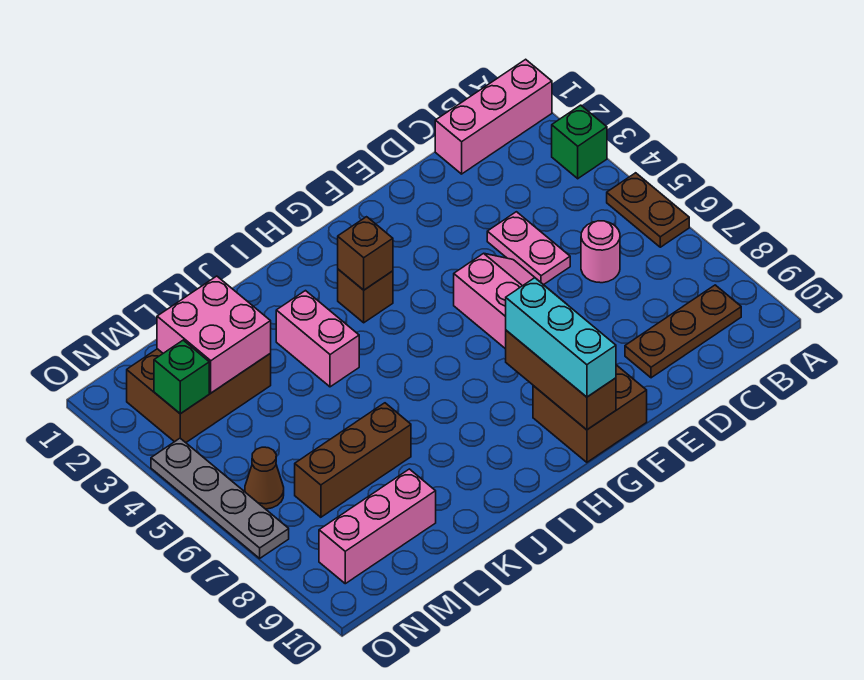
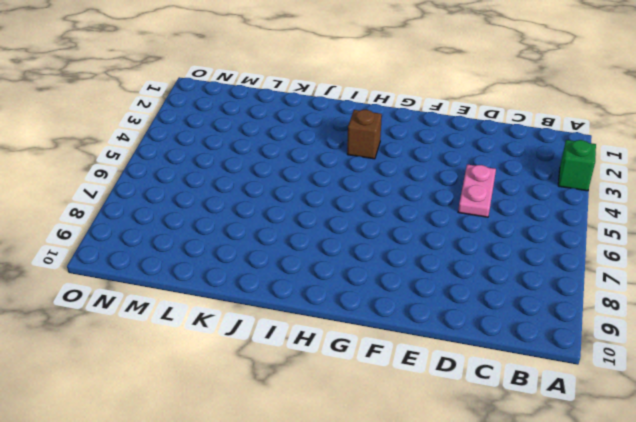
none -> pink brick A1:C1 level 1
none -> brown plate A5:A6 level 1
none -> brown plate B9:D9 level 1

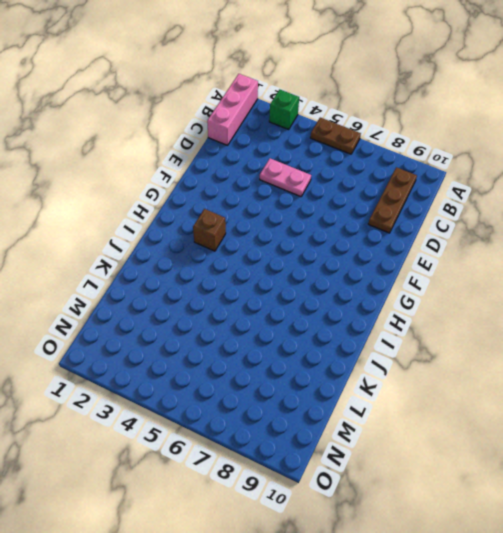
none -> pink round brick C6 level 1
none -> pink slope E5:F6 level 1 top F
none -> brown brick F9:G10 level 1

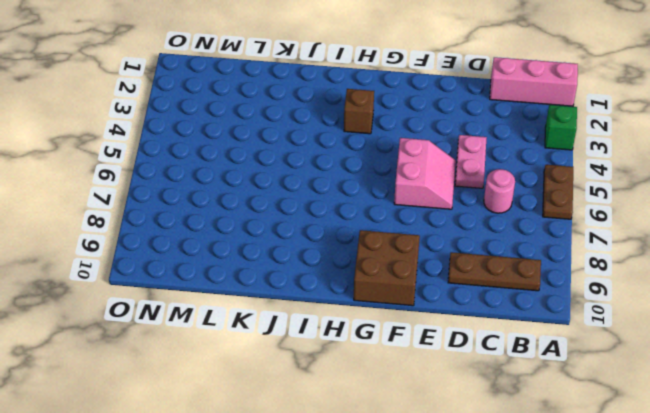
none -> pink brick J3:J4 level 1
none -> brown brick K7:M7 level 1
none -> brown brick L2:N3 level 1

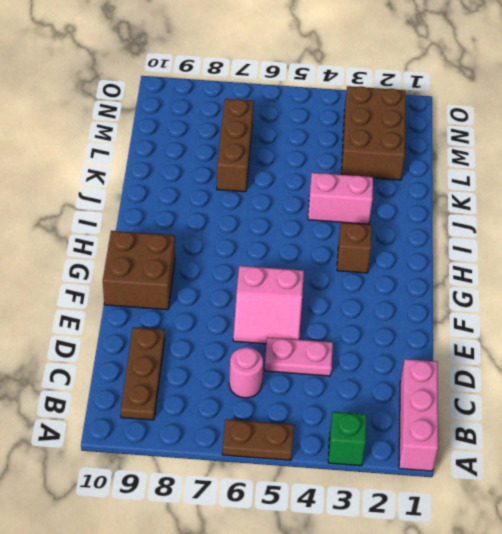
none -> pink brick L9:N9 level 1
none -> brown cone N6 level 1
none -> grey plate O4:O7 level 1

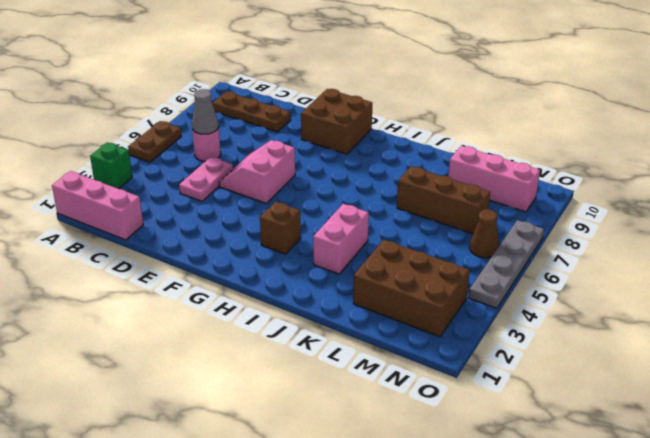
grey cone C6 level 2 -> none
none -> brown brick G8:G10 level 2
none -> brown brick H3 level 2
none -> pink brick L2:M3 level 2

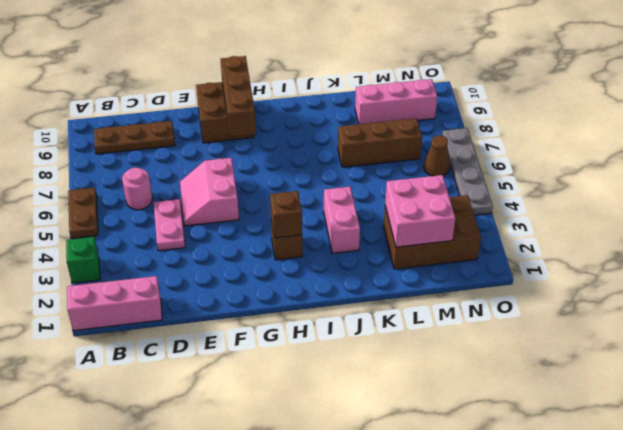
none -> green brick N3 level 2
none -> cyan brick G8:G10 level 3

